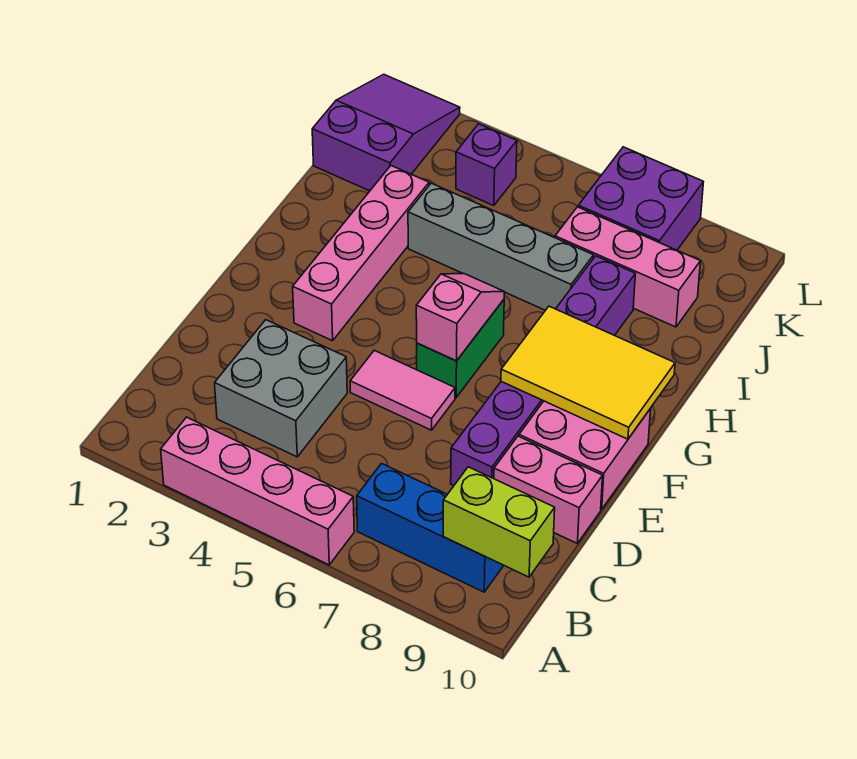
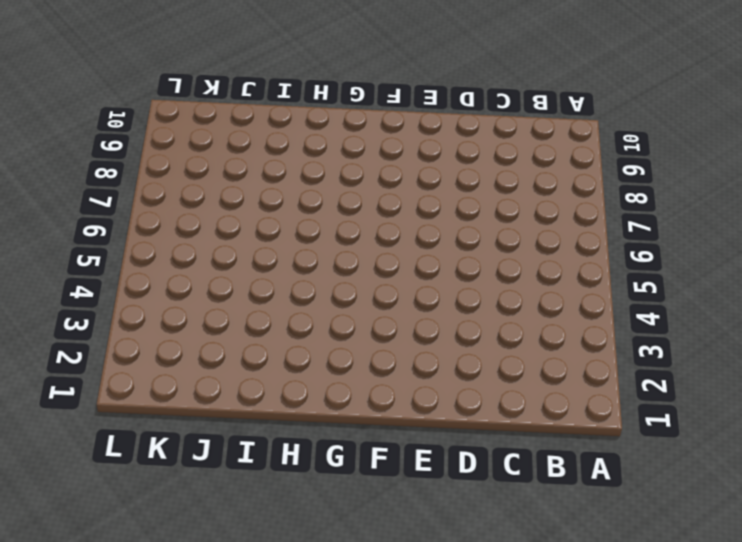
none -> pink brick A3:A6 level 1
none -> blue brick B7:B9 level 1
none -> grey brick C3:D4 level 1

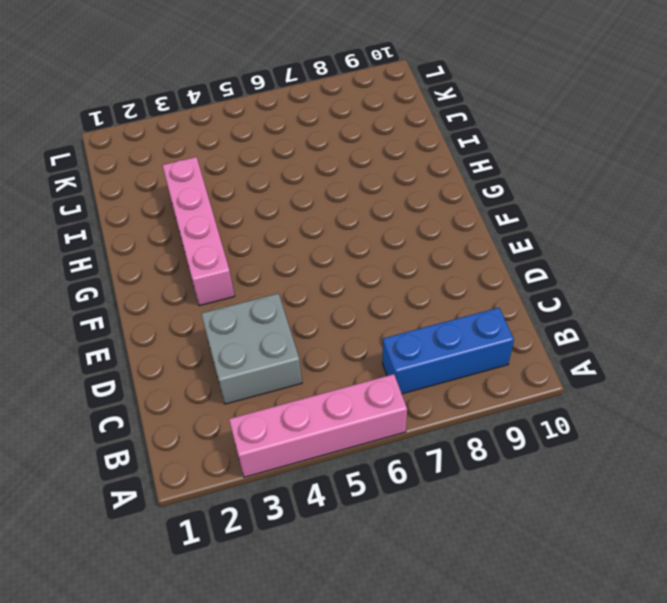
none -> purple brick D8:I8 level 1
none -> pink brick D9:D10 level 1
none -> pink tile E5:E6 level 1

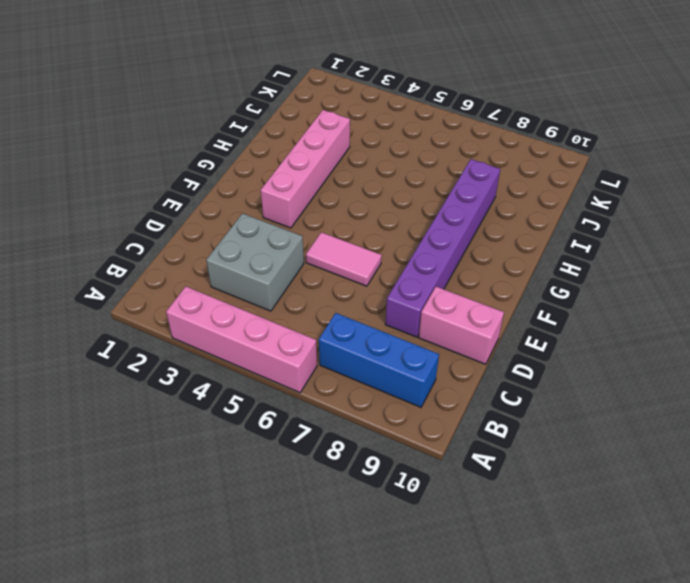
none -> pink brick E9:F10 level 1
none -> green brick F6:G6 level 1
none -> grey brick I4:I7 level 1

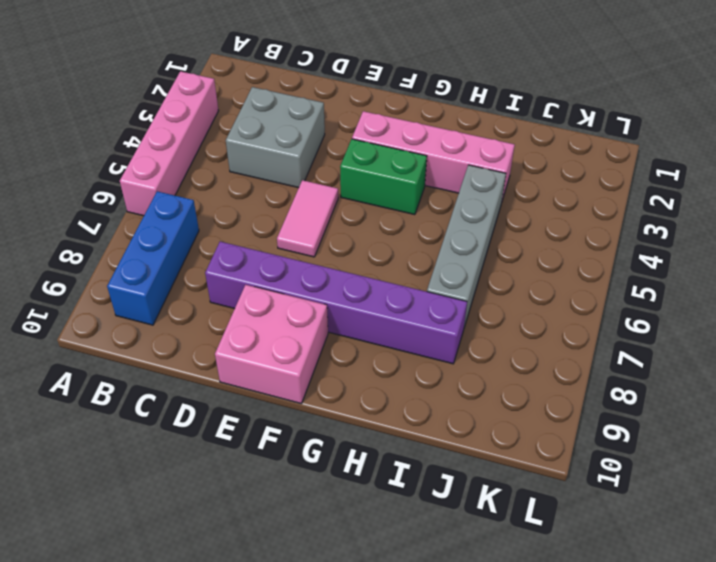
green brick F4:G4 level 1 -> green brick F6:G6 level 1
none -> pink brick D9:D10 level 1
none -> purple slope J1:L2 level 1 top J
none -> pink brick J7:J9 level 1

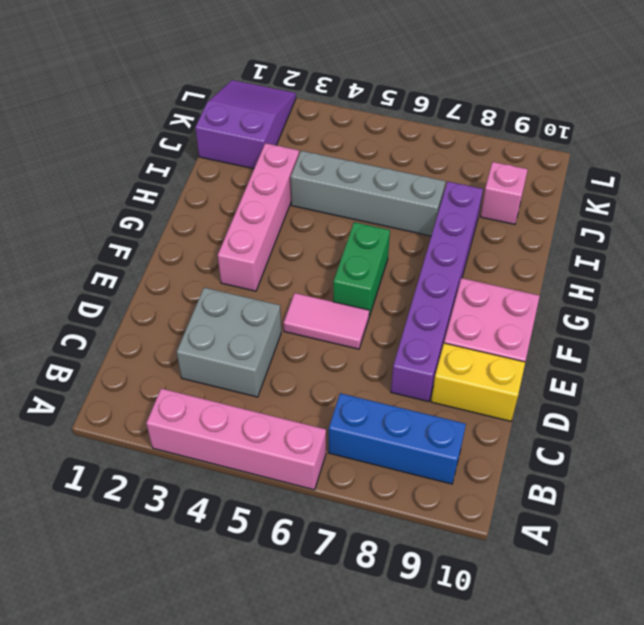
yellow brick D9:D10 level 1 -> pink brick D9:D10 level 1
pink brick J9 level 1 -> pink brick J7:J9 level 1
none -> purple brick K4 level 1
none -> purple brick K7:L8 level 1
none -> lime brick B9:B10 level 2

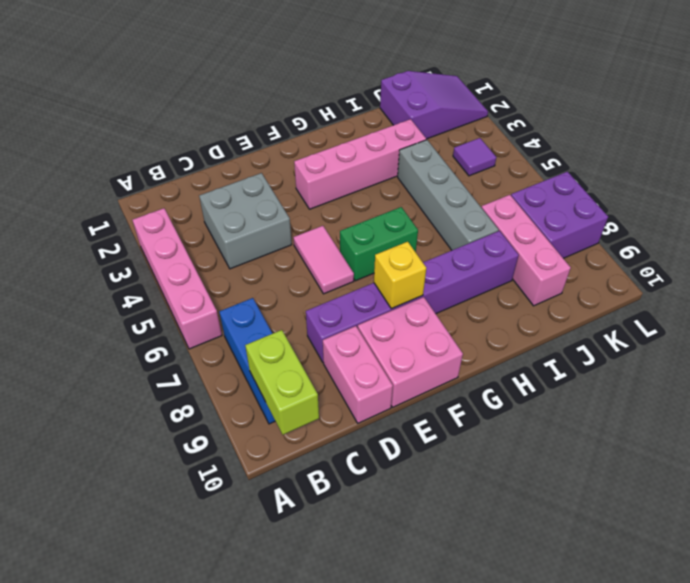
yellow brick F8 level 2 -> yellow tile F8:G10 level 2
purple tile K4 level 1 -> purple brick K4 level 1
none -> pink slope F6:G6 level 2 top F

